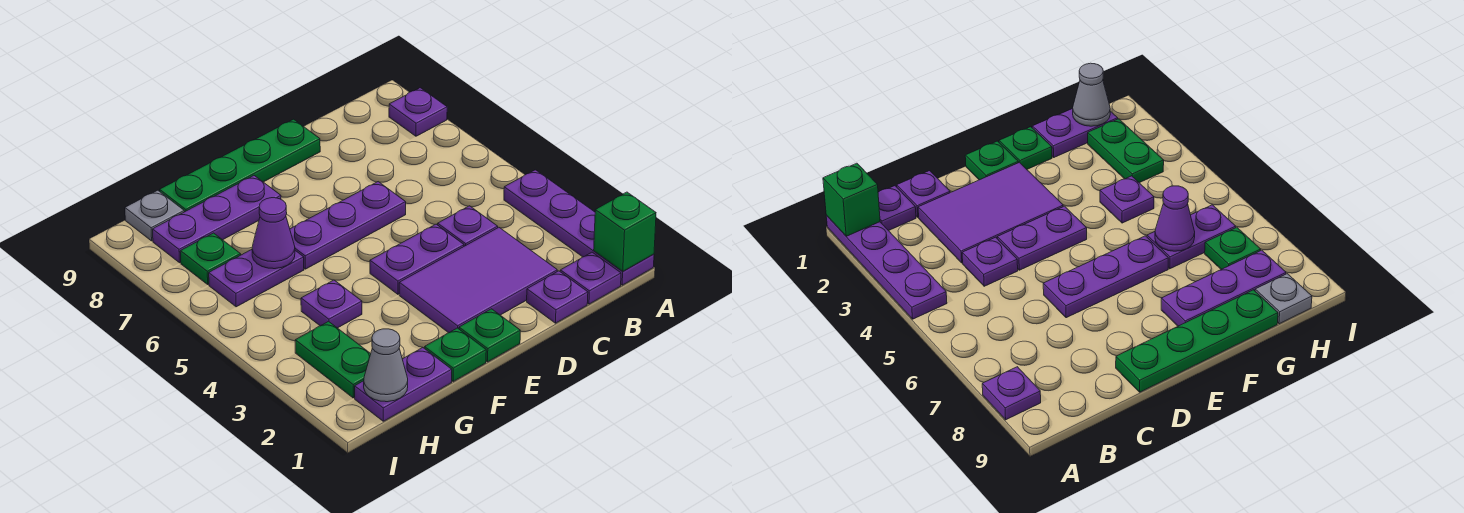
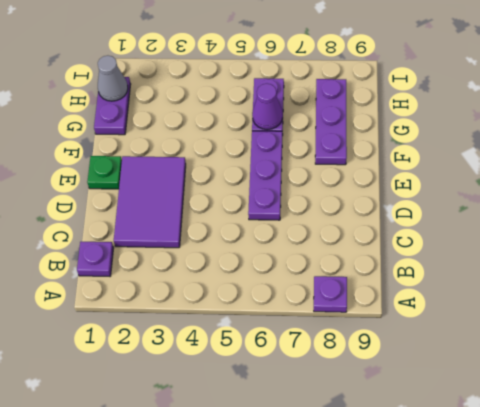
none -> purple plate A1:A4 level 1
none -> purple plate C1 level 1
none -> purple plate C4 level 1

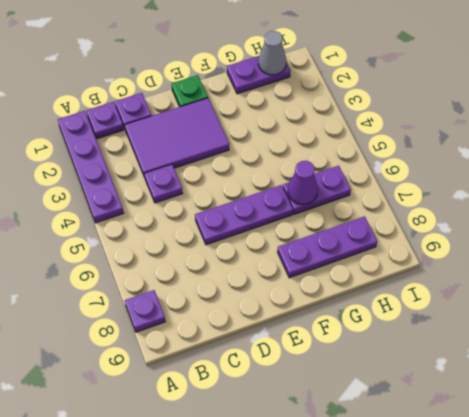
none -> purple plate D4:E4 level 1
none -> green plate D9:G9 level 1
none -> green plate F1 level 1

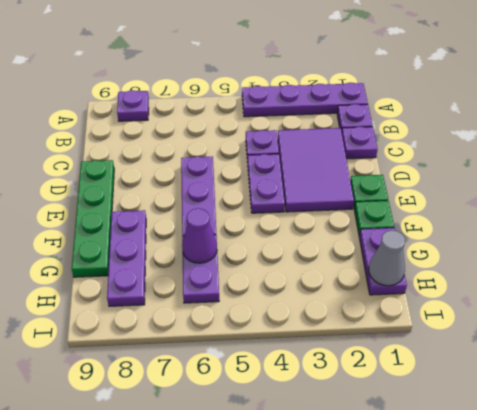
none -> purple plate G4 level 1
none -> green plate H2:H3 level 1
none -> green plate H7 level 1

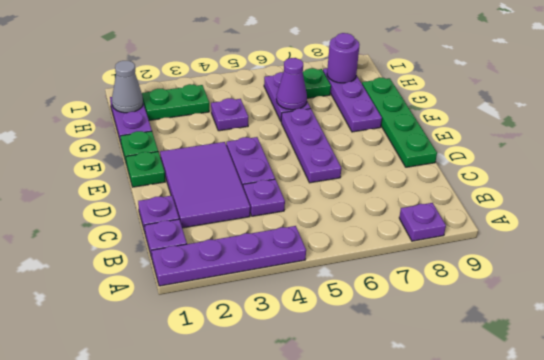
purple round brick H8 level 2 -> none
none -> grey plate H9 level 1
none -> green brick A1 level 2

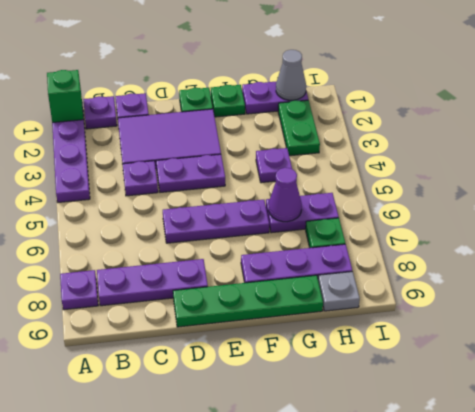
purple plate B8:D8 level 1 -> none

